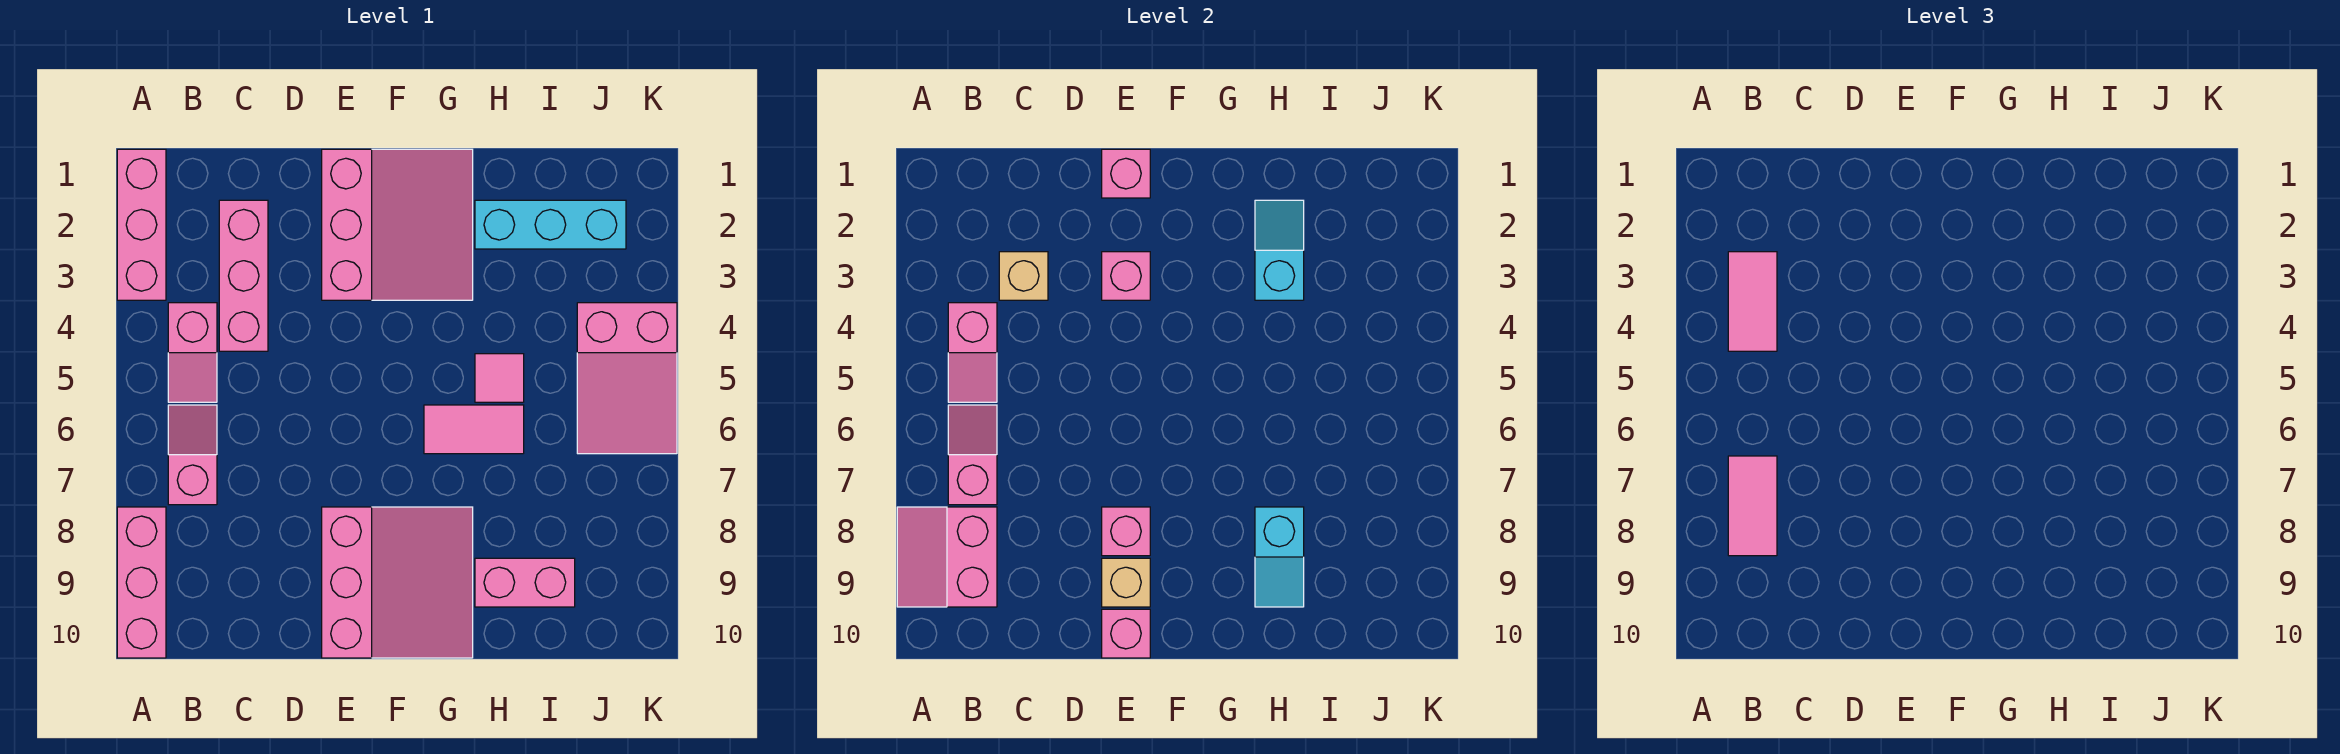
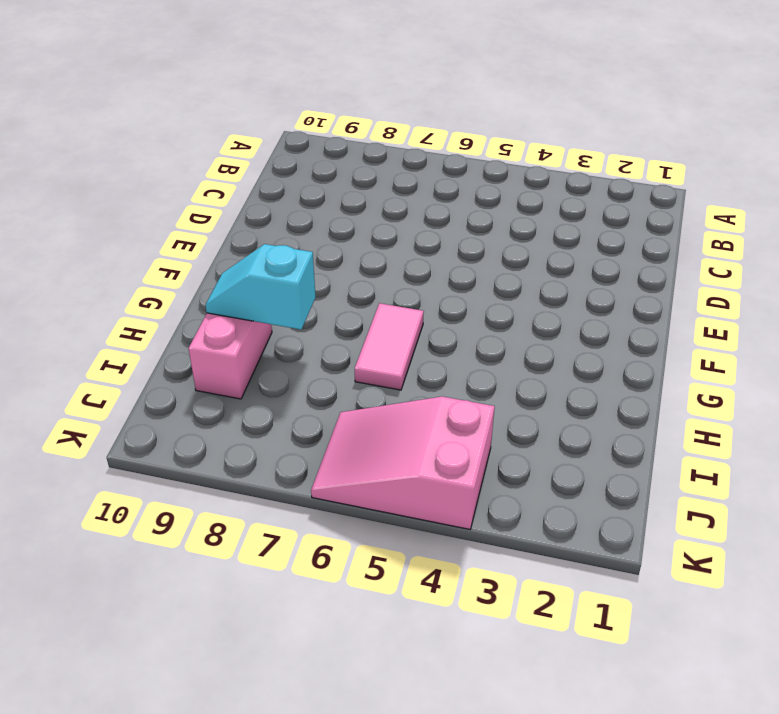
none -> pink brick A1:A3 level 1
none -> pink brick A8:A10 level 1
none -> pink slope B4:B5 level 1 top 4

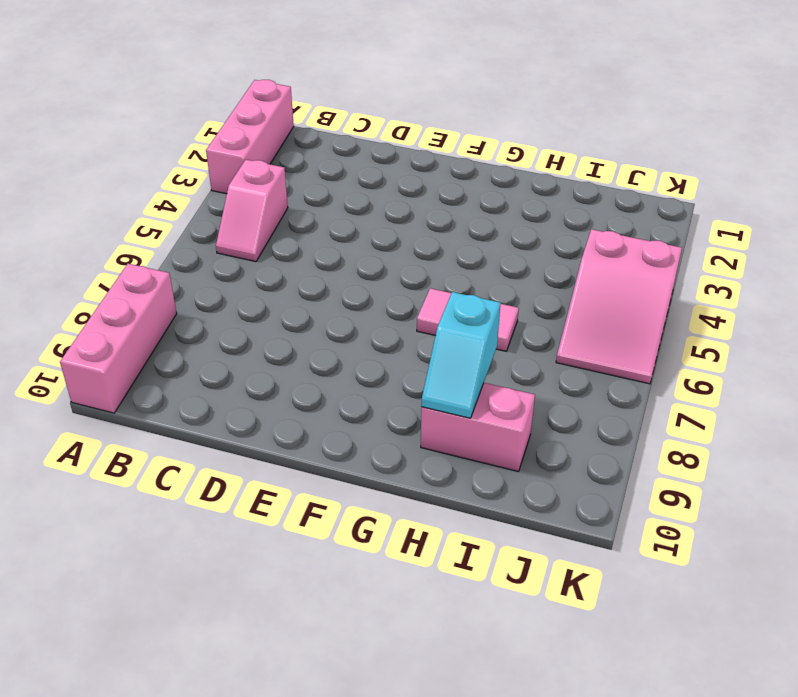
none -> pink slope B6:B7 level 1 top 7
none -> pink brick C2:C4 level 1
none -> pink slope E1:G3 level 1 top E

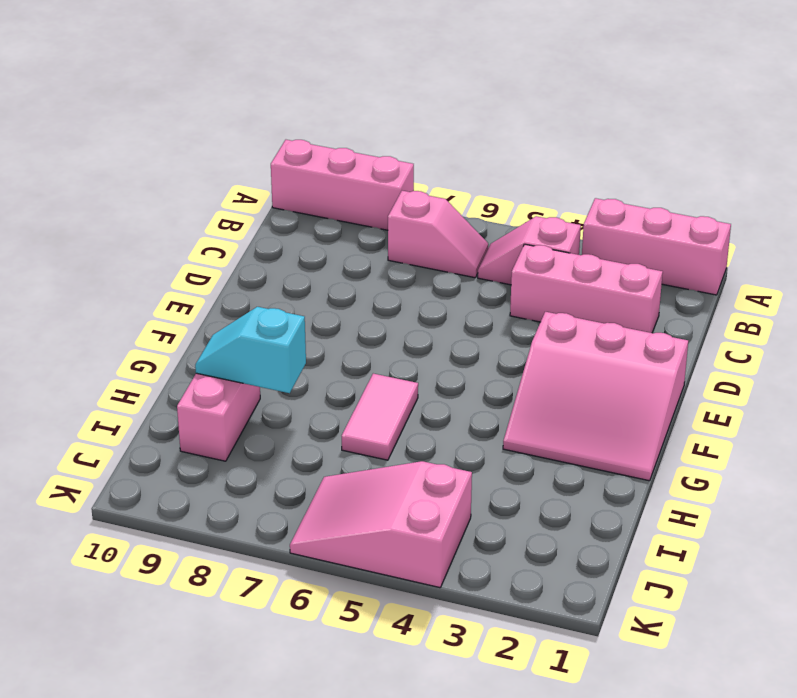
none -> pink slope E8:G10 level 1 top E
none -> cyan brick H2:J2 level 1
none -> pink tile H5 level 1

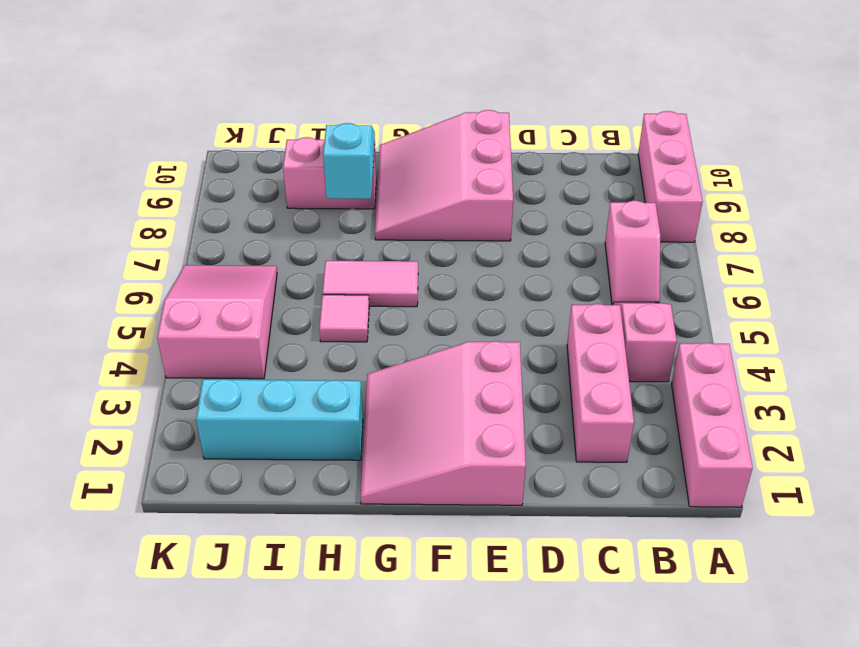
none -> pink slope A8:B9 level 2 top B
none -> pink slope B4:B5 level 2 top 4
none -> pink slope B6:B7 level 2 top 7

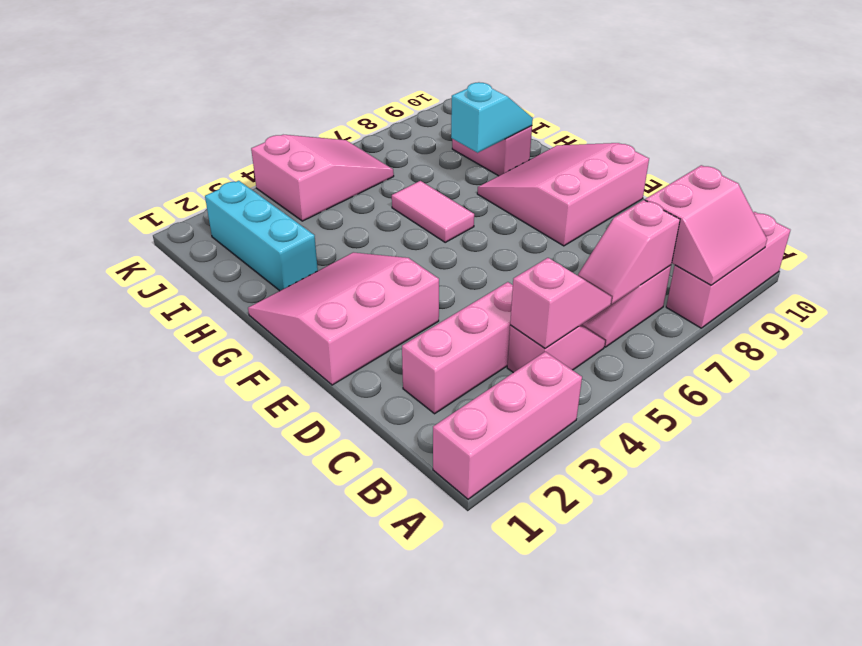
none -> pink tile H5 level 1
none -> tan brick C3 level 2
none -> pink brick E1 level 2

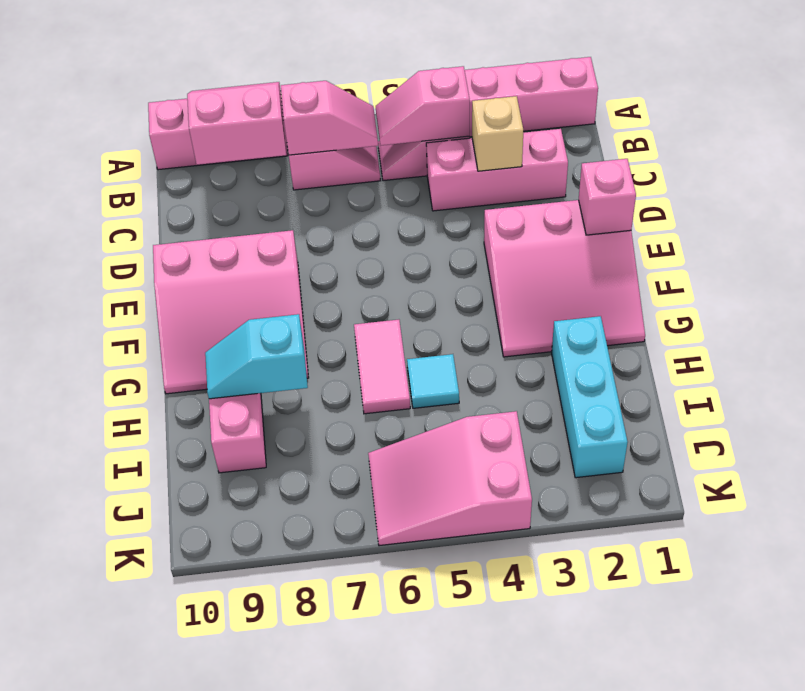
cyan tile H5 level 1 -> pink tile H5 level 1
none -> pink brick E3 level 2
none -> pink brick E8 level 2
none -> tan brick E9 level 2

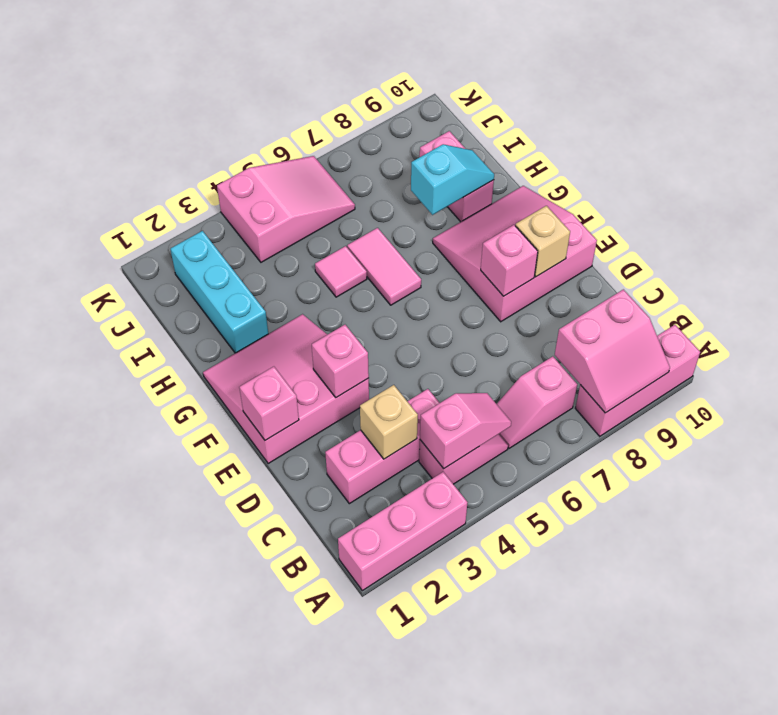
none -> pink slope B6:B7 level 2 top 7
none -> pink brick E10 level 2
none -> cyan slope H2:H3 level 2 top 3

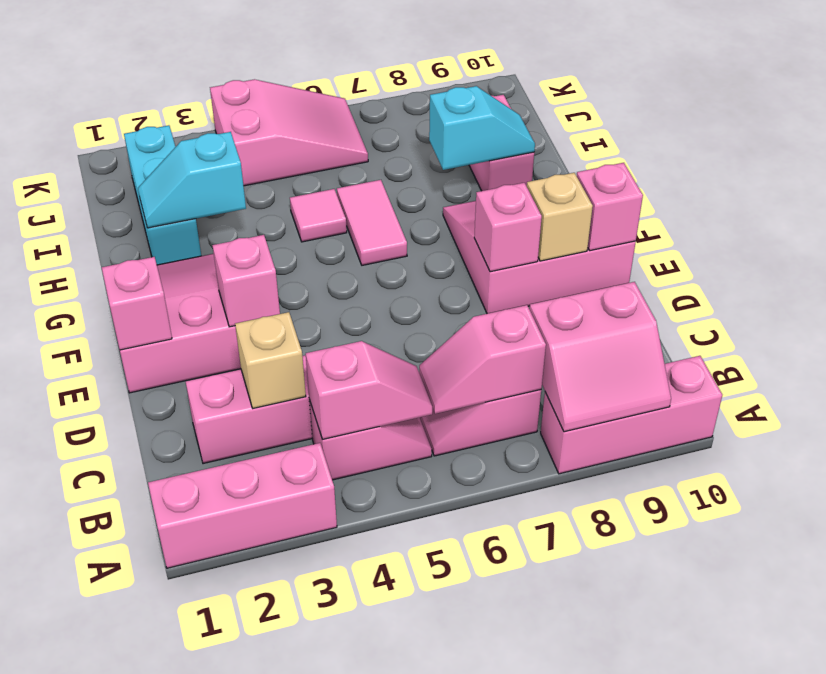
none -> pink tile B3:B4 level 3
none -> pink tile B7:B8 level 3

